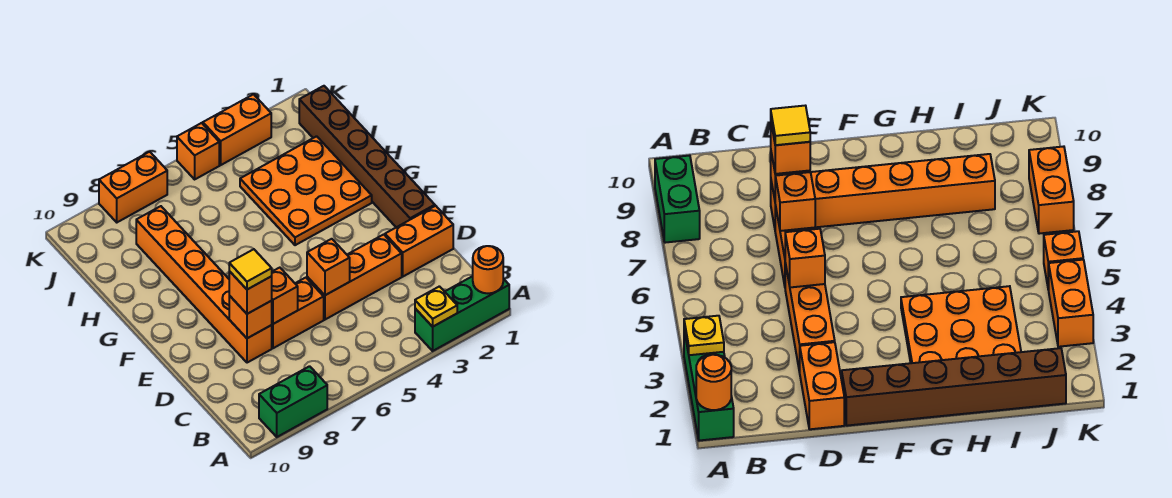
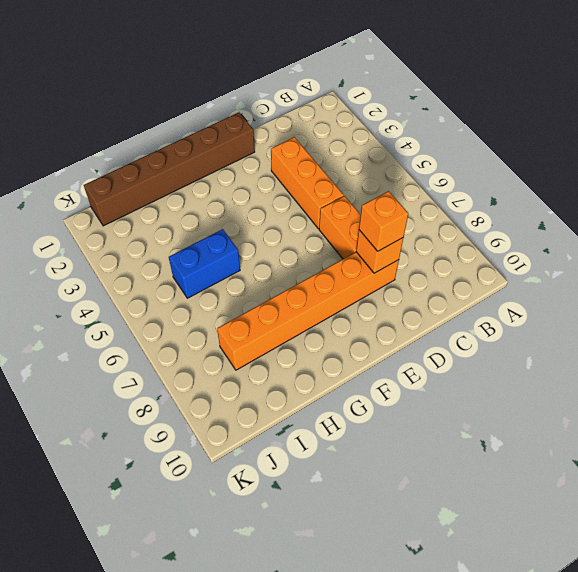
blue brick H5:I5 level 1 -> none
none -> green brick A1:A3 level 1
none -> green brick A8:A9 level 1
none -> orange brick D1:D2 level 1

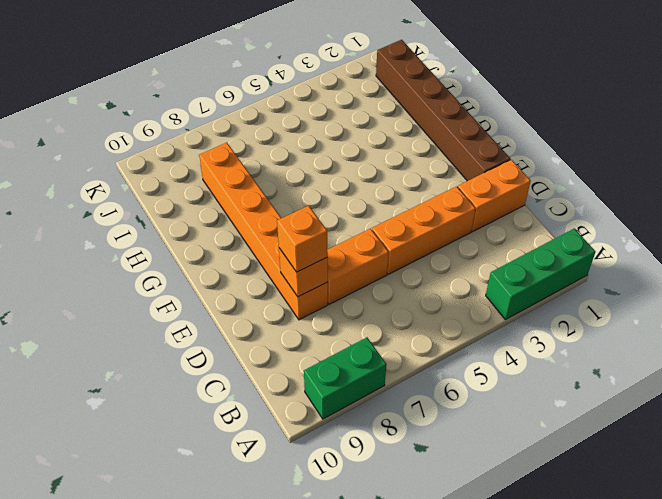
none -> orange plate G2:I4 level 1
none -> orange brick K3:K4 level 1
none -> orange brick K5 level 1

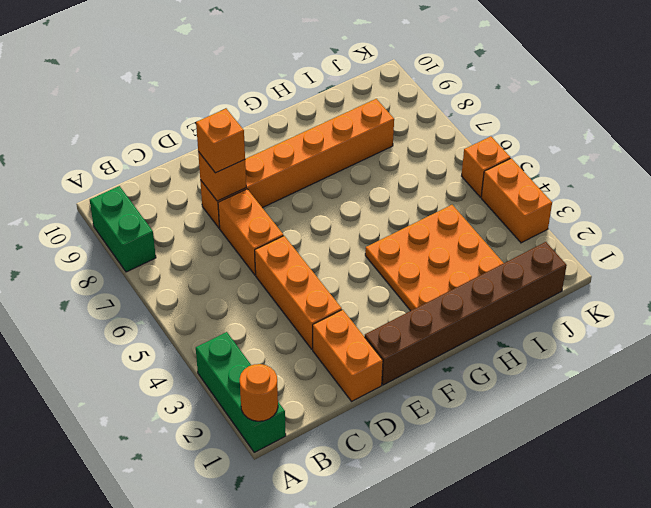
none -> orange brick K7:K8 level 1
none -> yellow plate A3 level 2
none -> orange brick D5 level 2

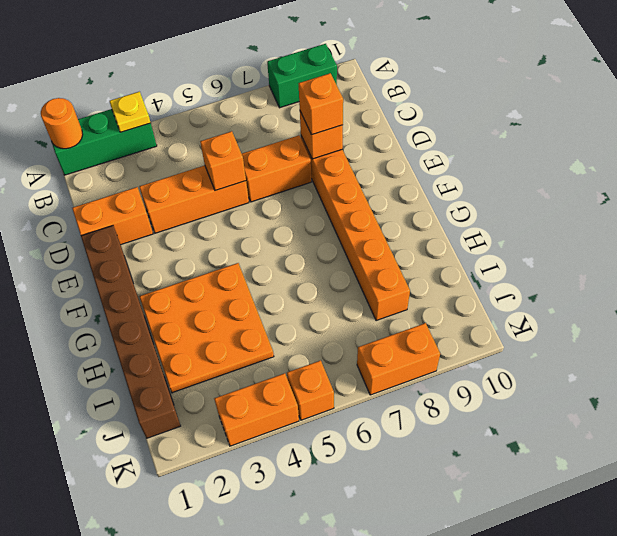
none -> orange brick D7 level 2
none -> yellow tile D8 level 4

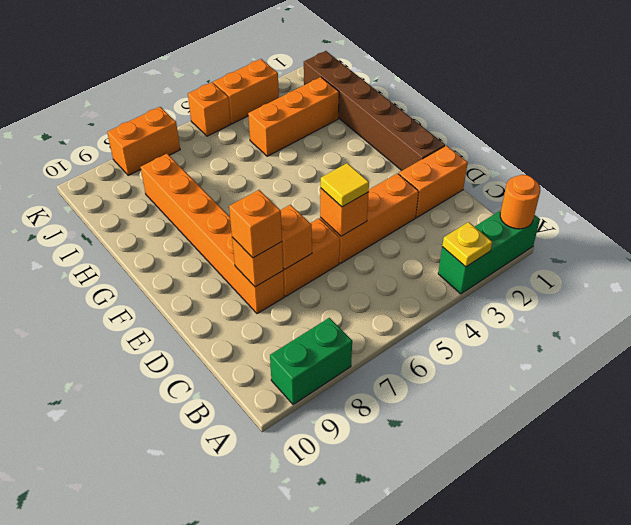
yellow tile D5 level 3 -> yellow tile D8 level 4
orange brick I2:I4 level 1 -> orange plate G2:I4 level 1

